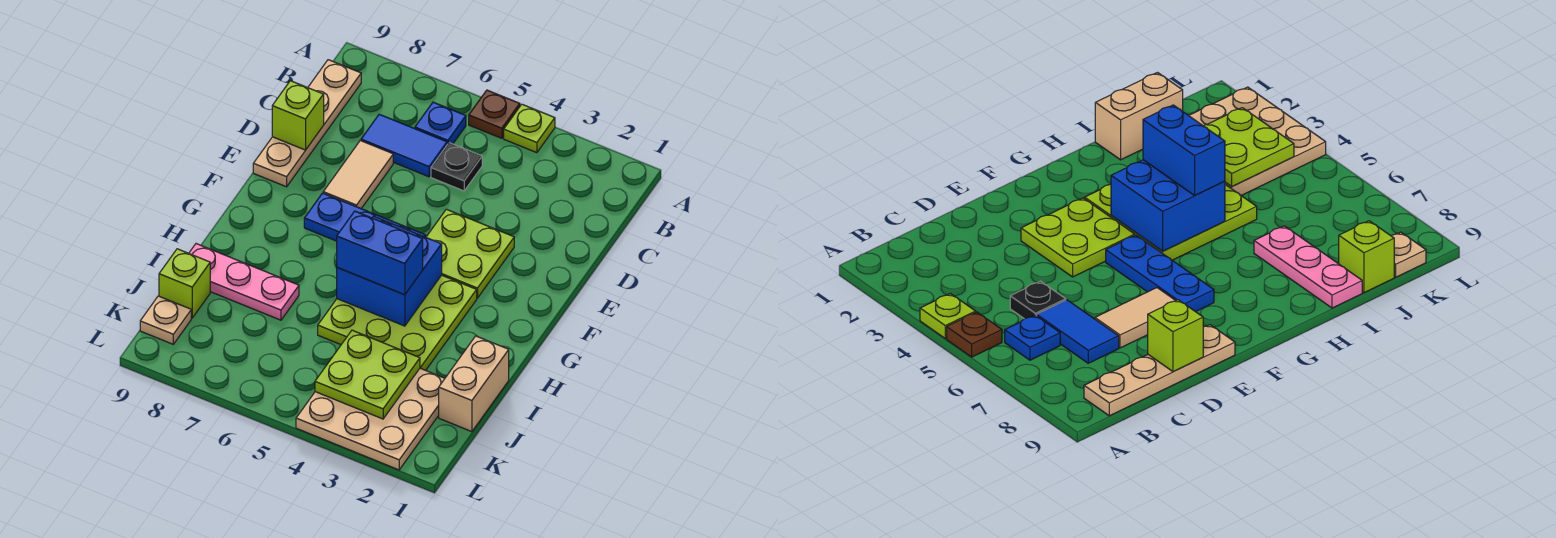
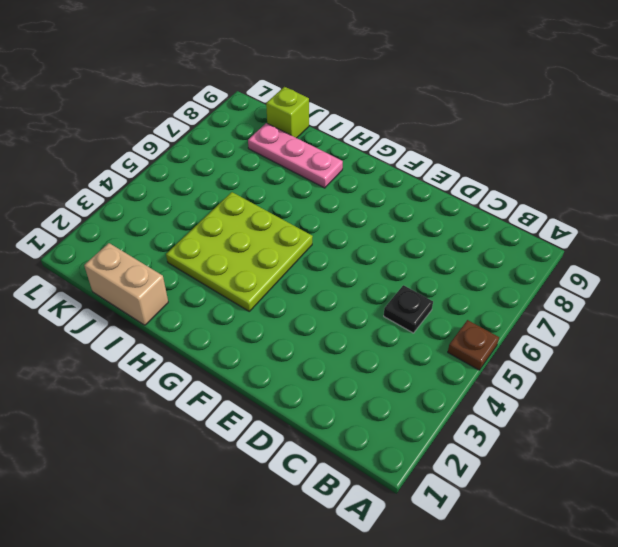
pink plate H8:J8 level 1 -> pink plate I7:I9 level 1
none -> lime plate A4 level 1
none -> blue plate B6 level 1
none -> tan plate B9:E9 level 1

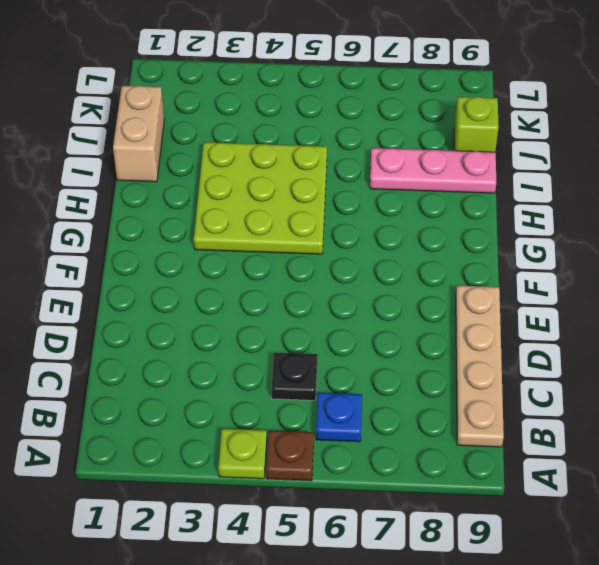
none -> blue tile C6:C7 level 1
none -> tan tile D7:E7 level 1
none -> lime plate E3:F4 level 1

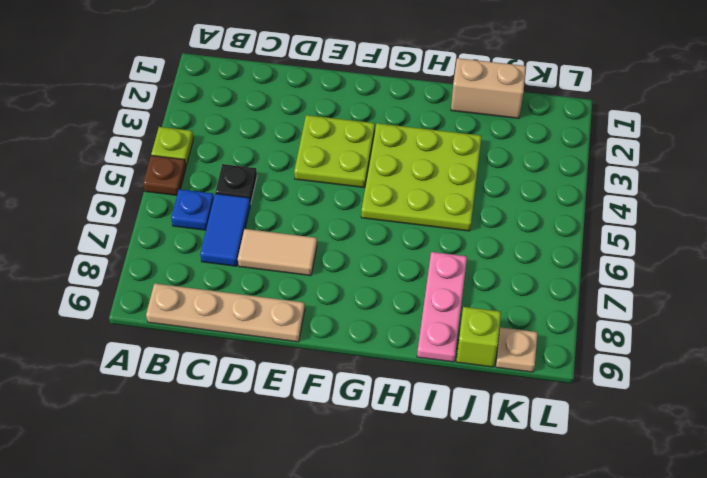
none -> blue plate F5:F7 level 1
none -> tan plate J2:L4 level 1
none -> lime brick D9 level 2

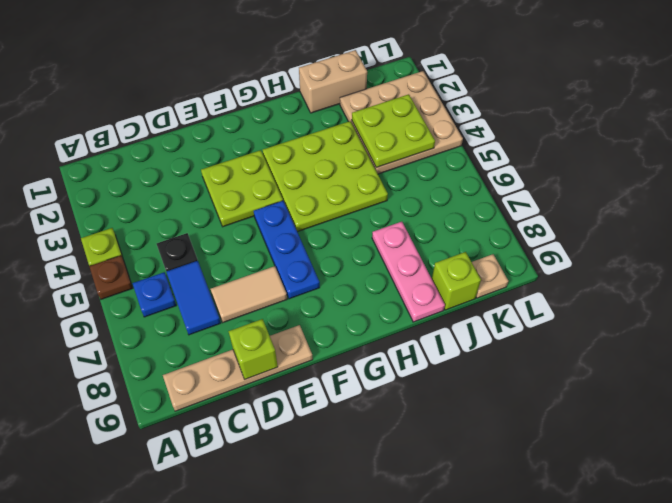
none -> blue brick G4:H5 level 2
none -> blue brick H4:H5 level 3

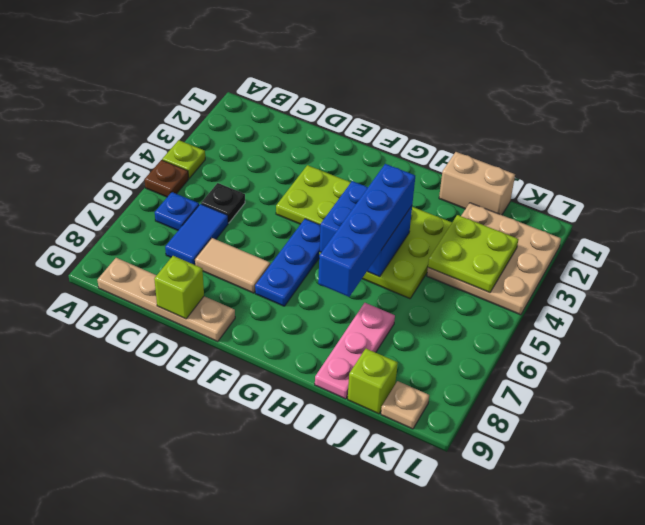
blue brick H4:H7 level 3 -> blue brick H4:H5 level 3

